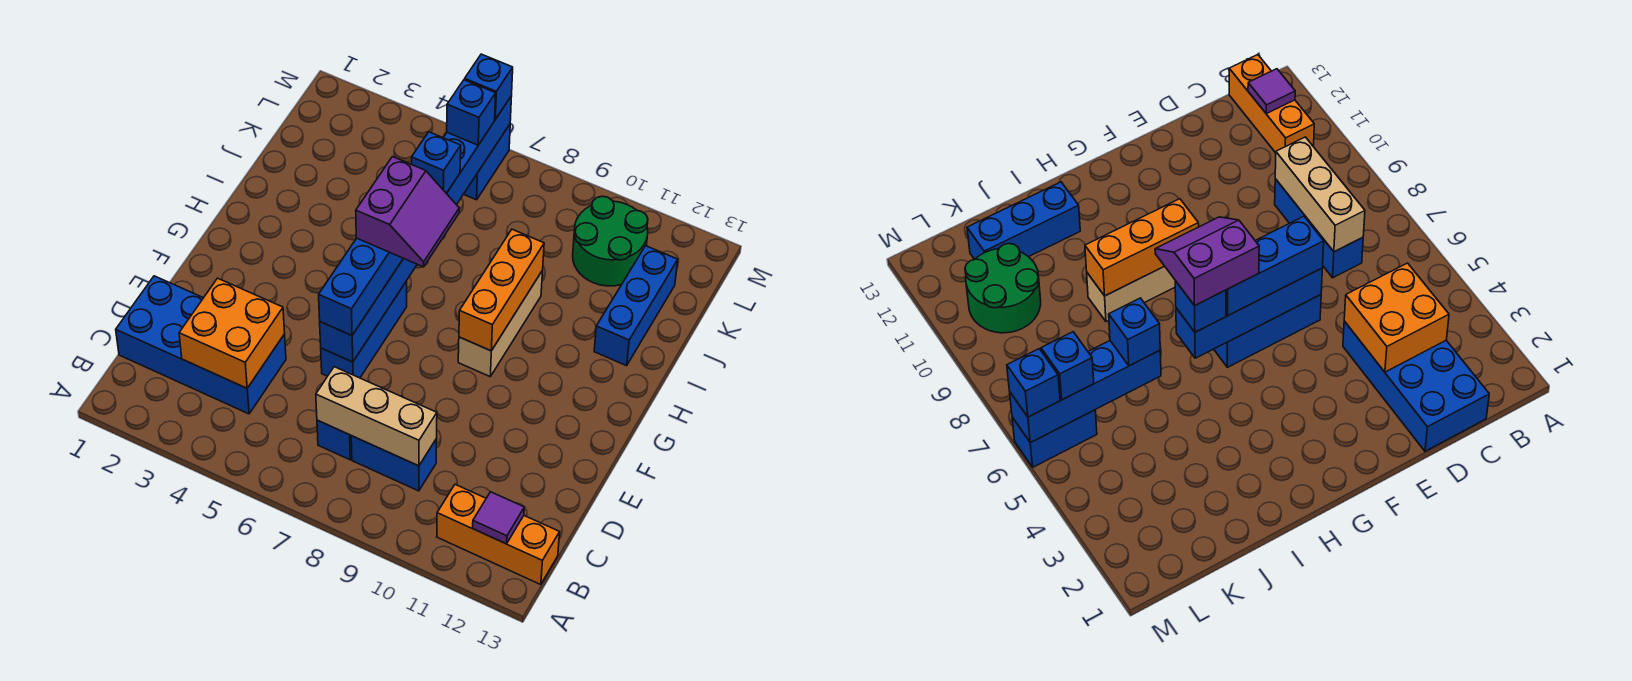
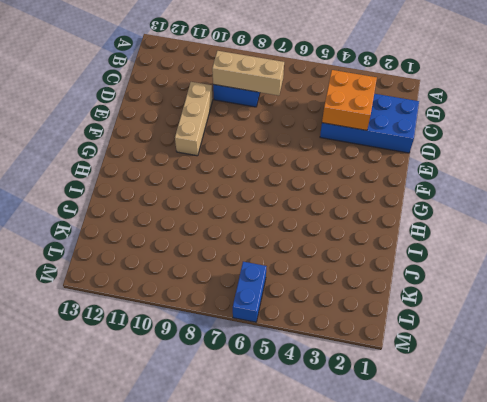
tan brick D10:F10 level 1 -> tan brick G9:I9 level 1
none -> orange brick B11:B13 level 1
none -> blue brick C7 level 1
none -> blue brick E6:G6 level 1

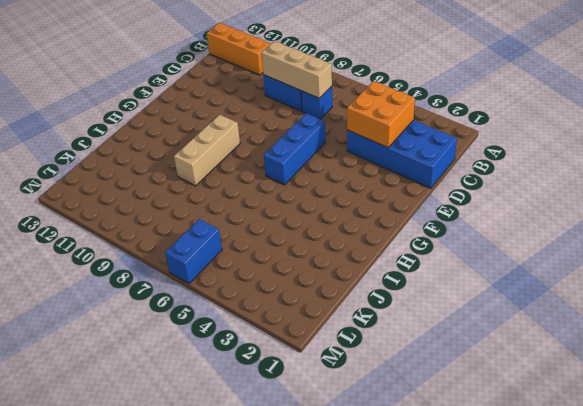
none -> blue brick I12:K12 level 1
none -> green round brick K10:L11 level 1
none -> purple tile B12 level 2

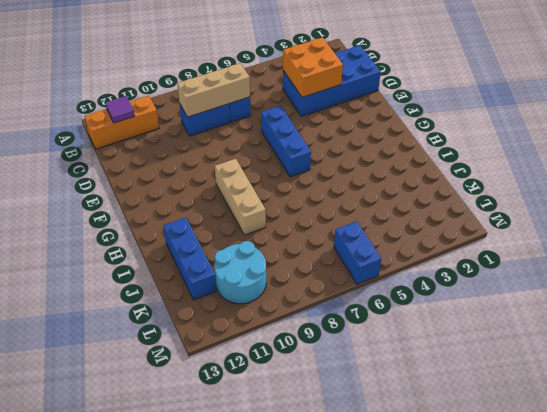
cyan round brick K10:L11 level 1 -> green round brick K10:L11 level 1
none -> blue brick E6:H6 level 2
none -> orange brick G9:I9 level 2
none -> blue brick J6:M6 level 2

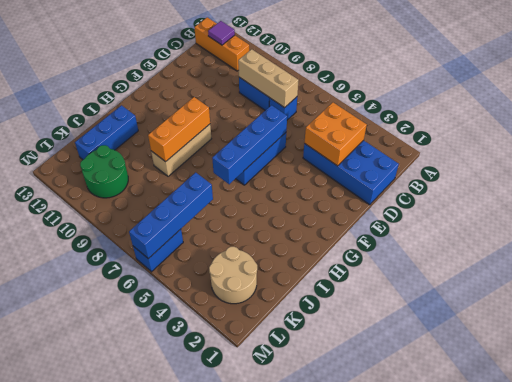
tan round brick K2:L3 level 1 -> none
none -> blue brick E6:G6 level 3
none -> blue brick H6 level 3
none -> blue brick J6 level 3

